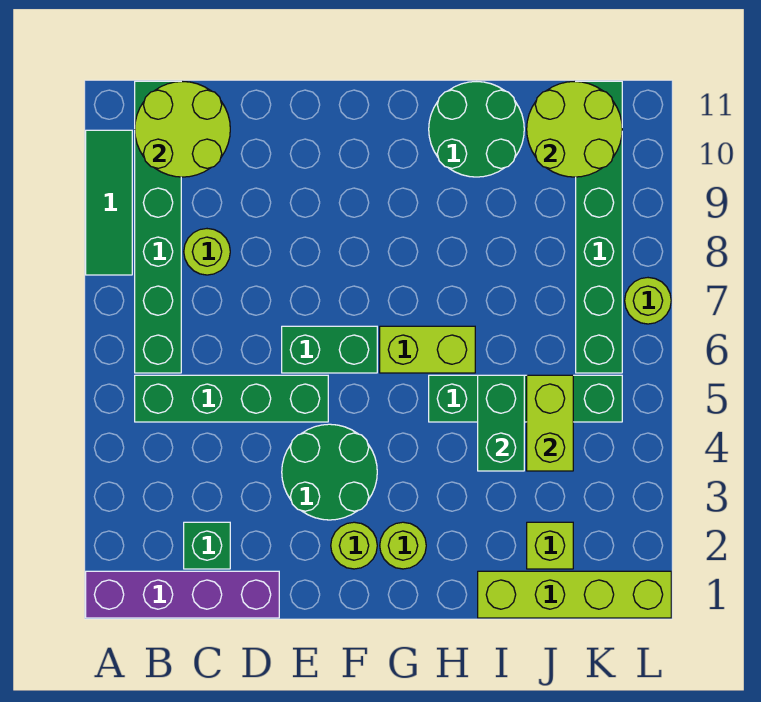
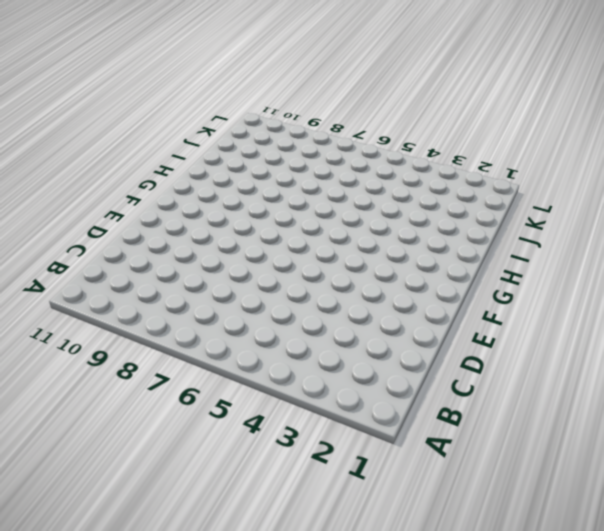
none -> purple brick A1:D1 level 1
none -> green tile A8:A10 level 1
none -> green brick B5:E5 level 1

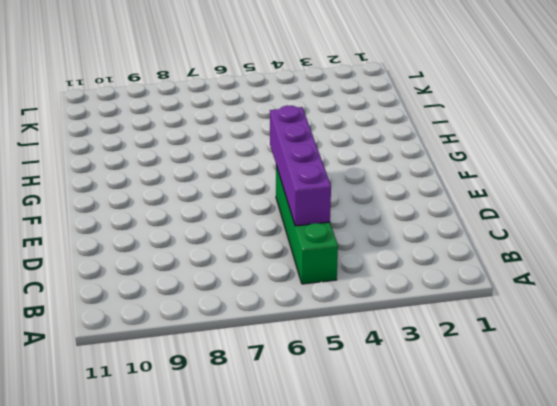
purple brick C5:F5 level 2 -> purple brick A1:D1 level 1
none -> green tile A8:A10 level 1
none -> green brick B6:B11 level 1
none -> green brick C2 level 1

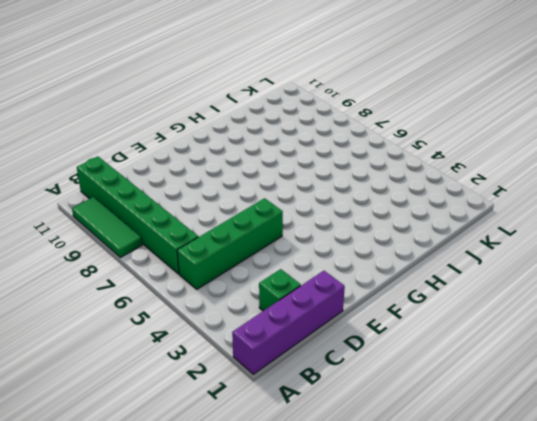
none -> lime round brick C8 level 1
none -> green round brick E3:F4 level 1
none -> green brick E6:F6 level 1

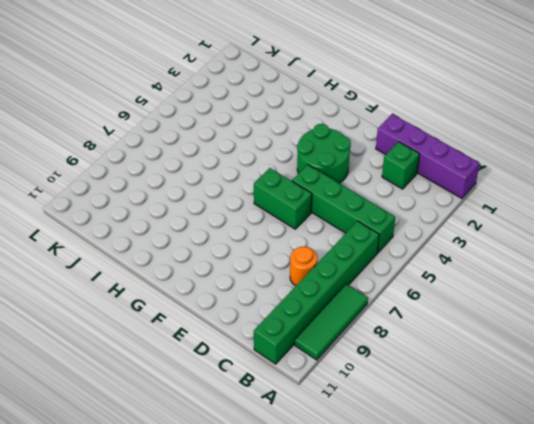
orange round brick C8 level 1 -> lime round brick C8 level 1
none -> lime round brick F2 level 1
none -> lime round brick G2 level 1
none -> lime brick G6:H6 level 1

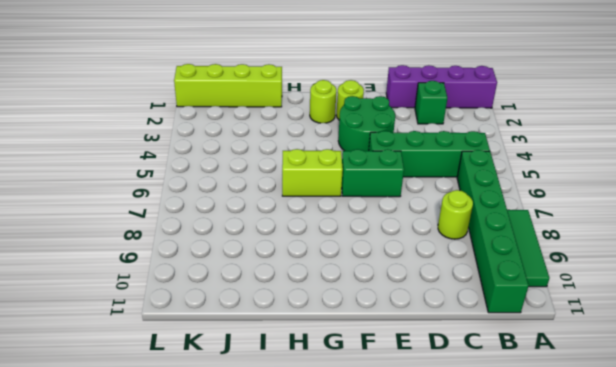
none -> green brick H5:K5 level 1
none -> green round brick H10:I11 level 1
none -> lime brick J2 level 1

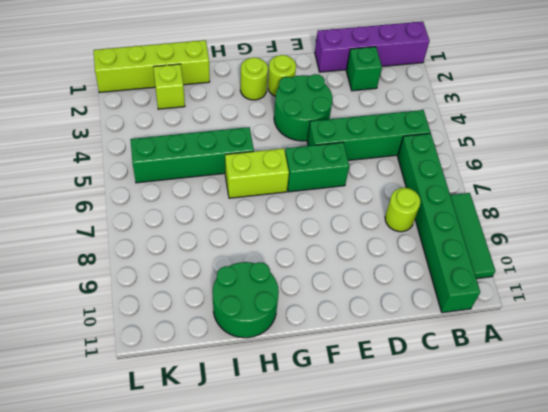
none -> green brick K6:K11 level 1
none -> lime round brick L7 level 1
none -> lime round brick B10:C11 level 2

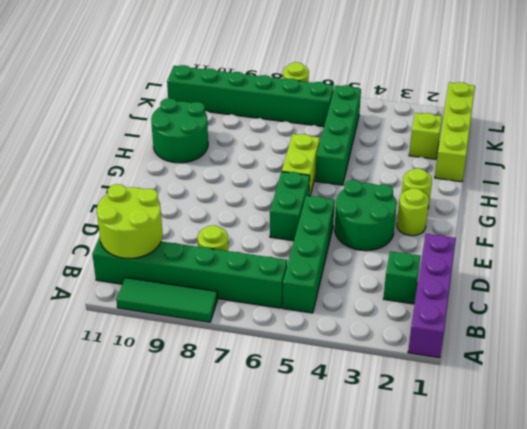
none -> green brick I4:I5 level 2
none -> lime brick J4:J5 level 2
none -> lime round brick J10:K11 level 2

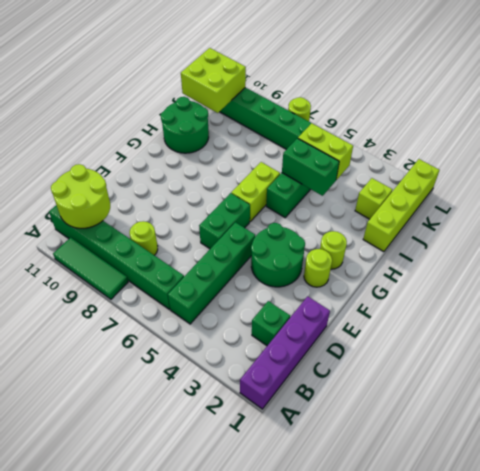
lime brick J10:K11 level 2 -> lime round brick J10:K11 level 2

